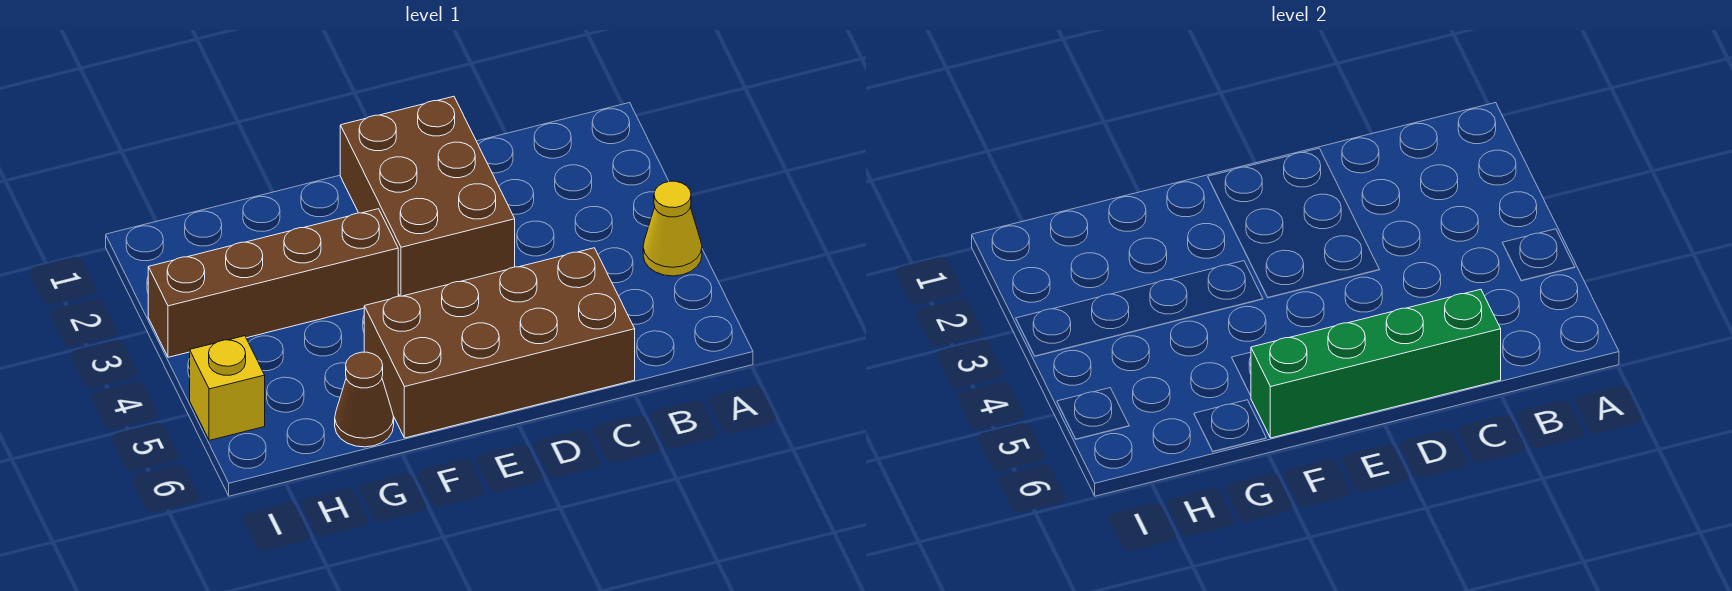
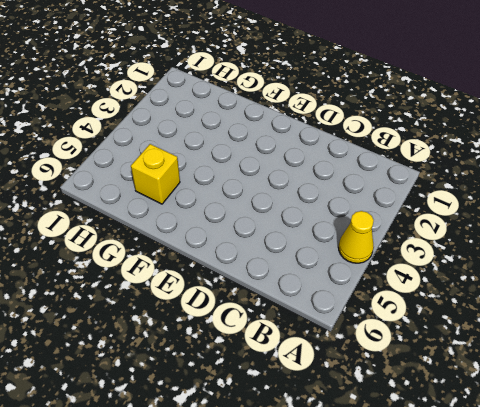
yellow brick G5 level 1 -> yellow brick I5 level 1
none -> brown brick C5:F6 level 1
none -> brown brick D1:E3 level 1

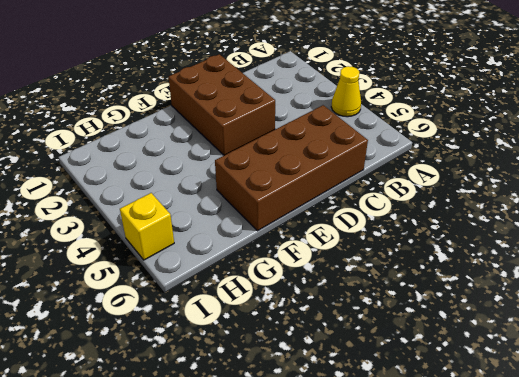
none -> brown brick F3:I3 level 1
none -> brown cone G6 level 1

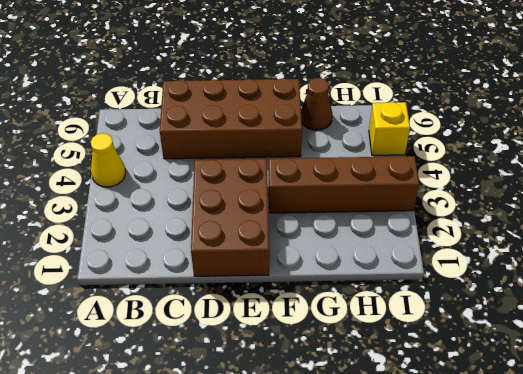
none -> green brick C6:F6 level 2

